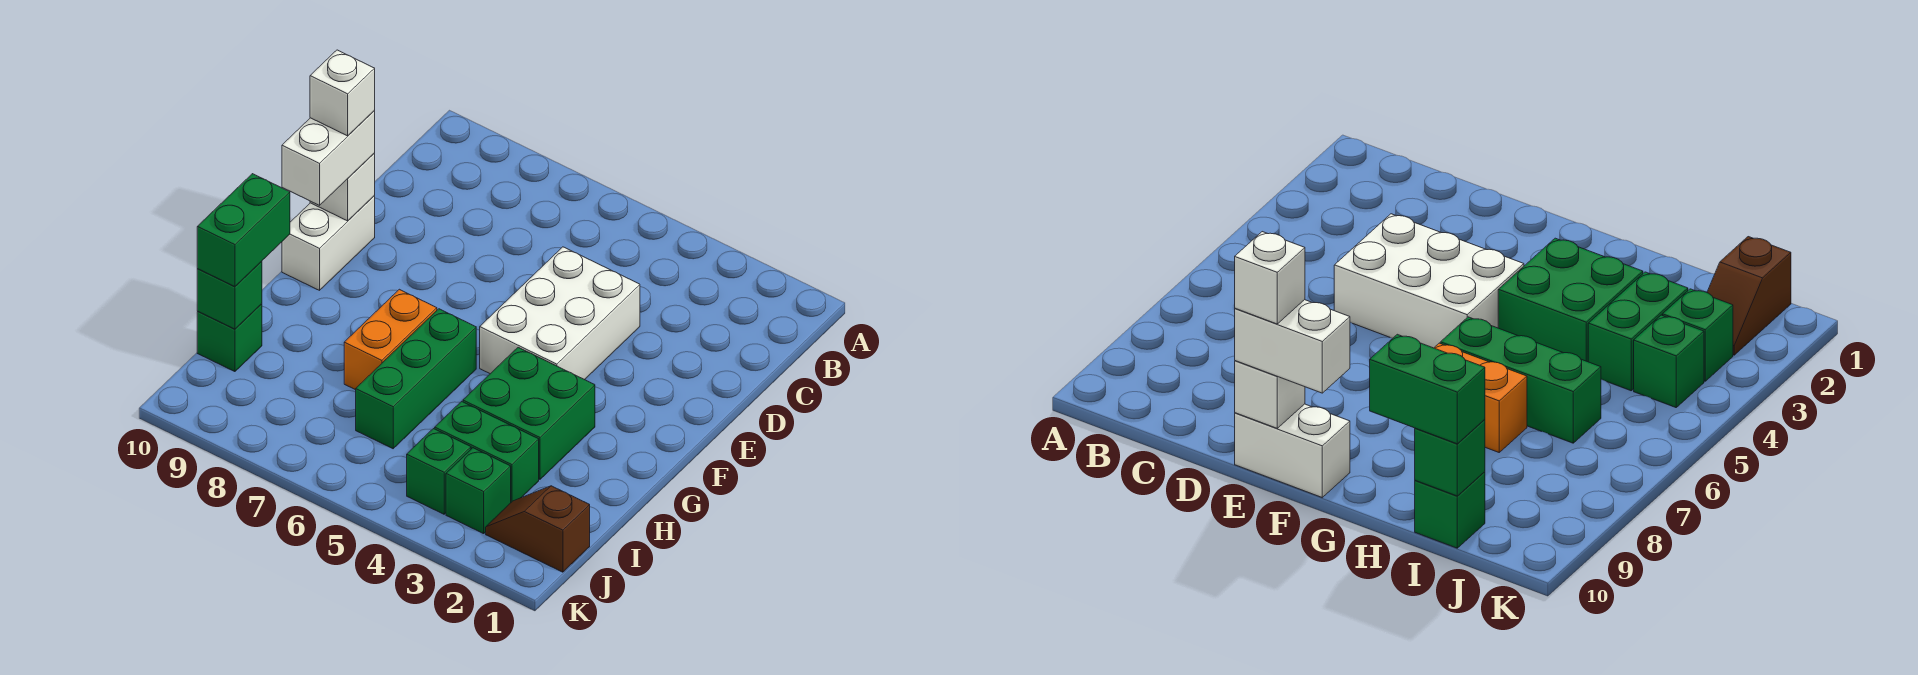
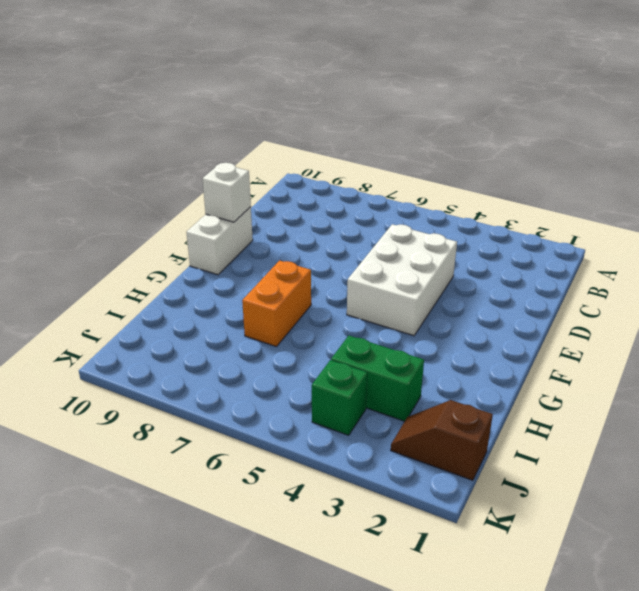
none -> green brick G3:H4 level 1
none -> green brick G6:I6 level 1
none -> green brick I10 level 1

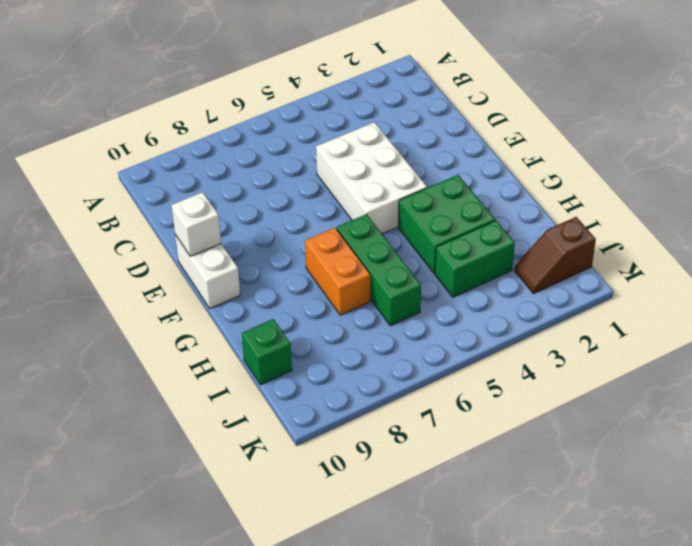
none -> green brick J3 level 1
none -> green brick J4 level 1
none -> green brick I10 level 2

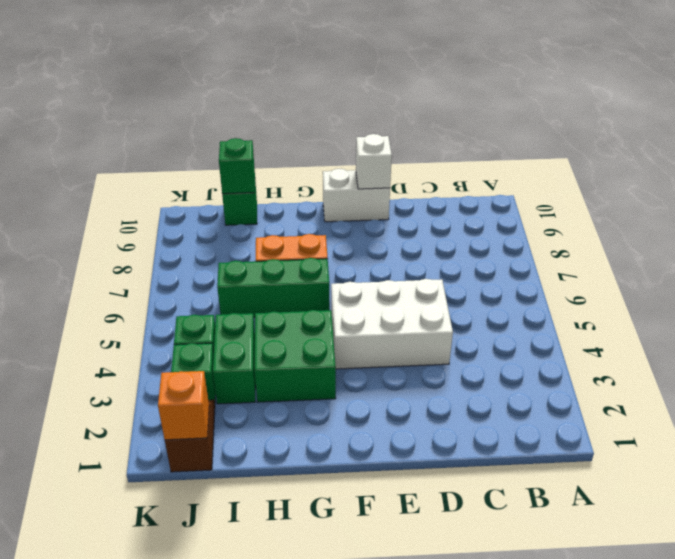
orange brick J1 level 2 -> none
none -> white brick E10:F10 level 3
none -> green brick H10:I10 level 3
none -> white brick E10 level 4

